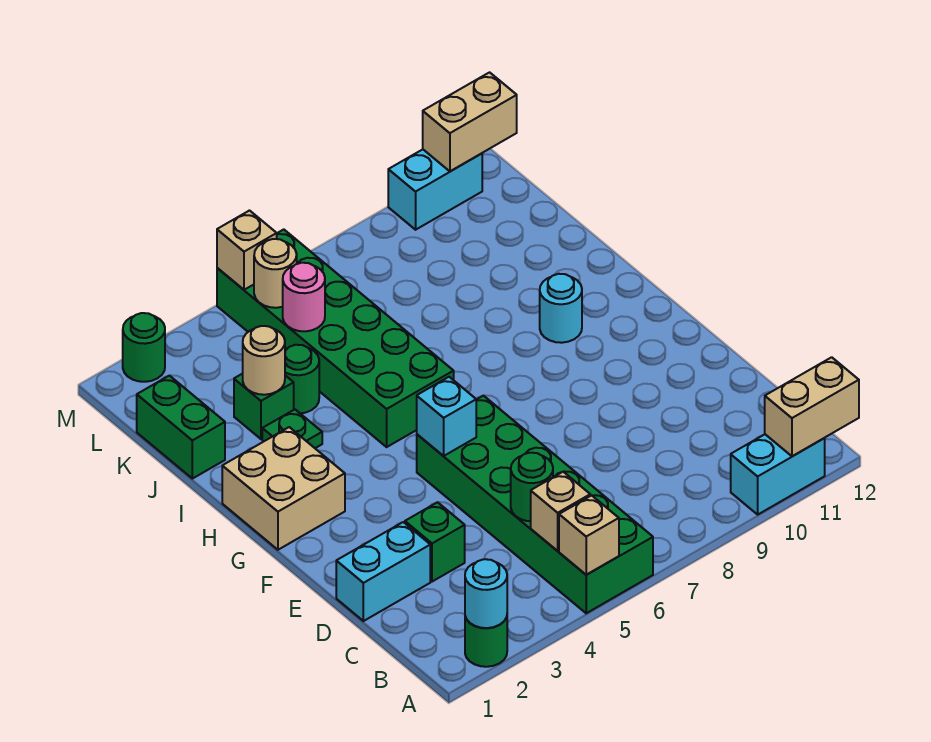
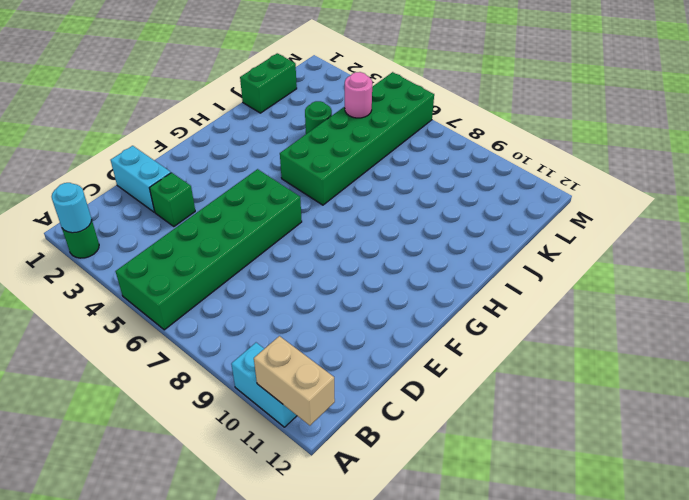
none -> tan brick G1:H2 level 1
none -> cyan round brick H10 level 1
none -> green plate I3 level 1

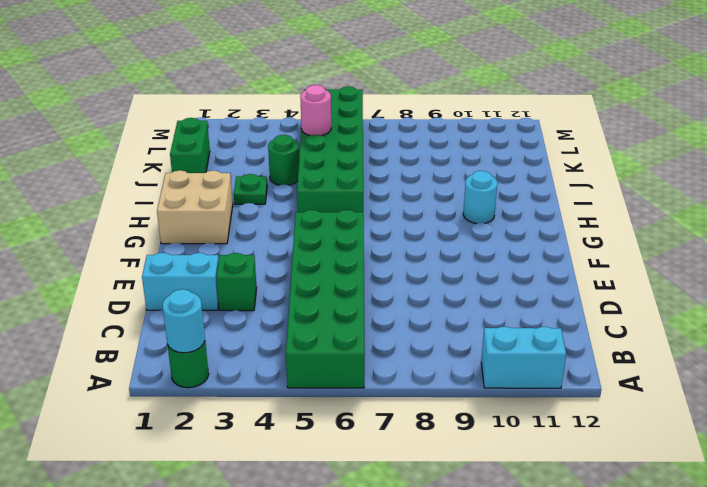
none -> green brick J3 level 1
none -> green round brick M2 level 1
none -> cyan brick M10:M11 level 1

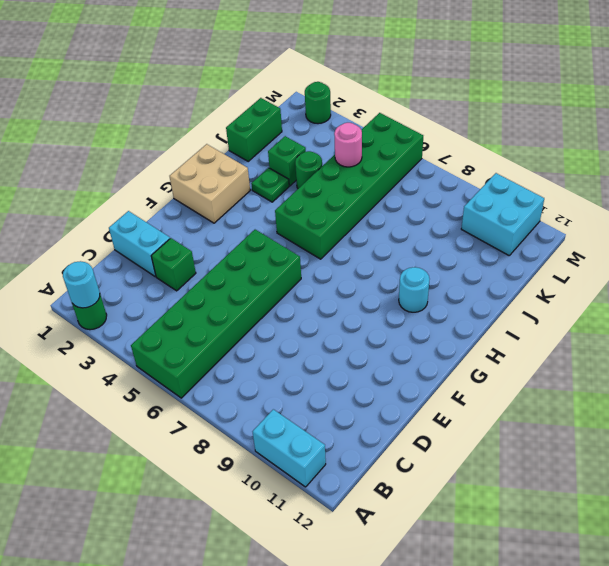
cyan brick L10:M11 level 1 -> cyan brick M10:M11 level 1
none -> tan brick A5 level 2
none -> tan brick A11:A12 level 2
none -> tan brick B5 level 2

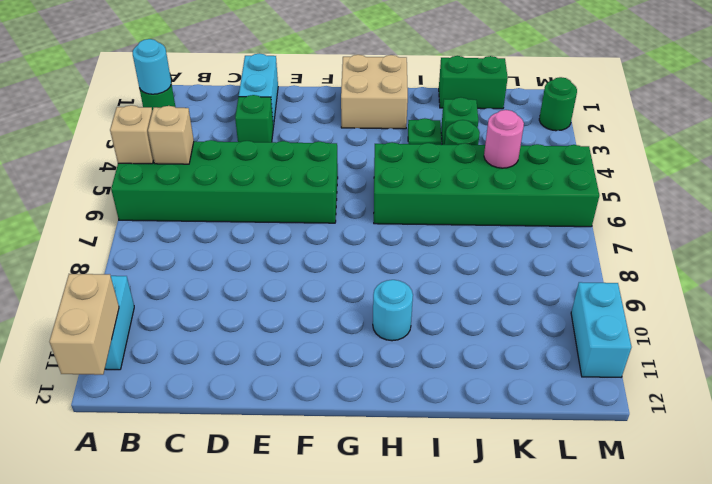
none -> green round brick C5 level 2
none -> cyan brick F5 level 2
none -> tan round brick J3 level 2

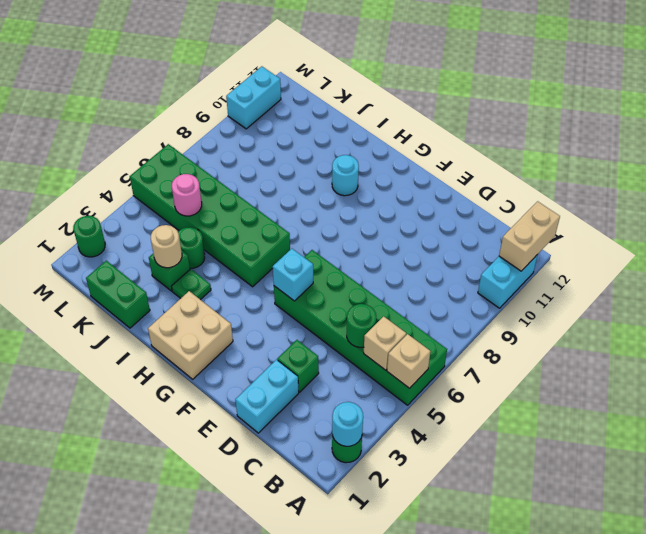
none -> tan round brick L5 level 2
none -> tan brick M5 level 2
none -> tan brick M11:M12 level 2

